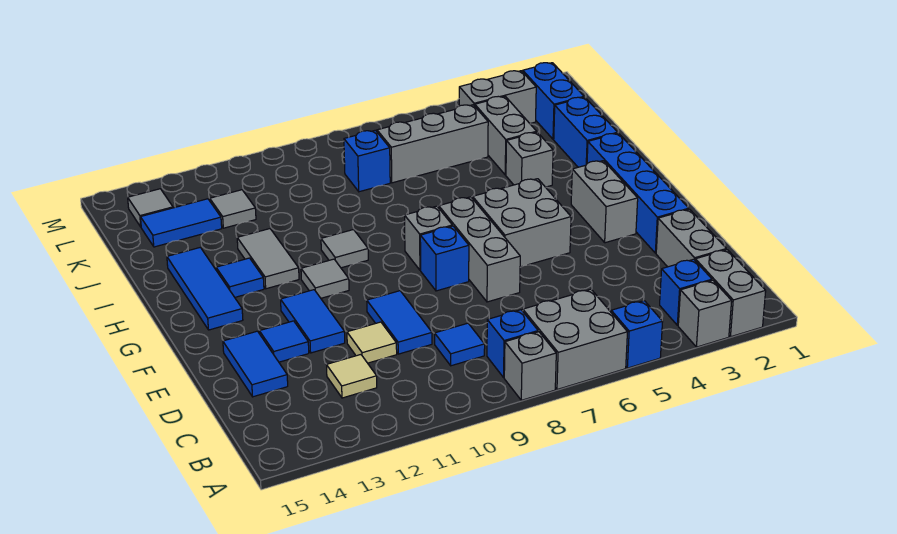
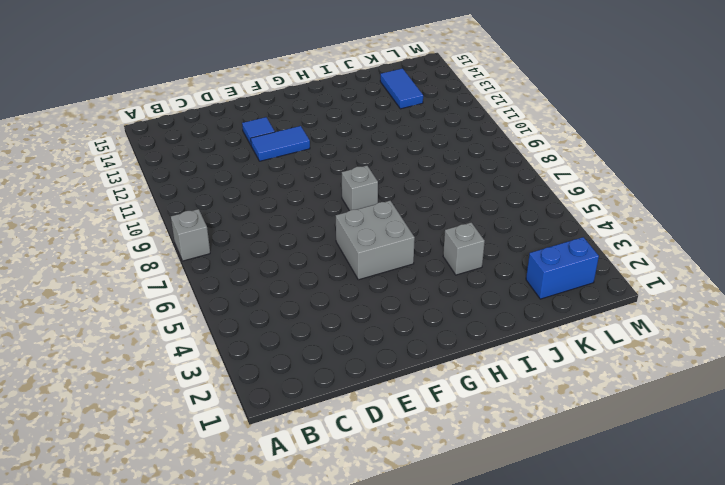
none -> grey brick A2:B2 level 1
none -> grey brick A3 level 1
none -> blue brick A5 level 1
none -> grey brick A6:B7 level 1

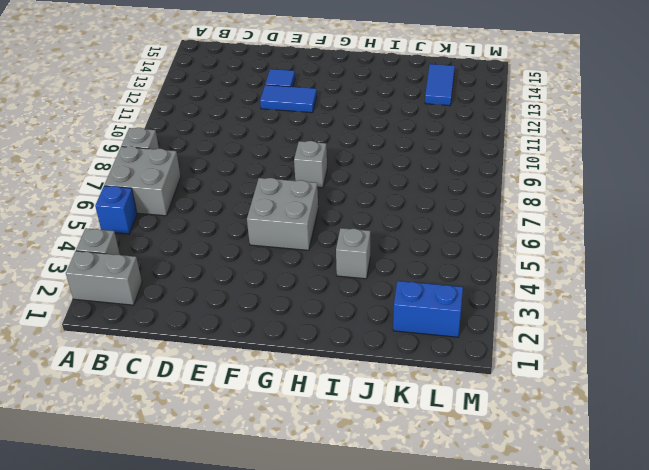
none -> blue brick B3 level 1
none -> blue brick B8 level 1
none -> grey brick C2:D2 level 1
none -> blue tile C9 level 1

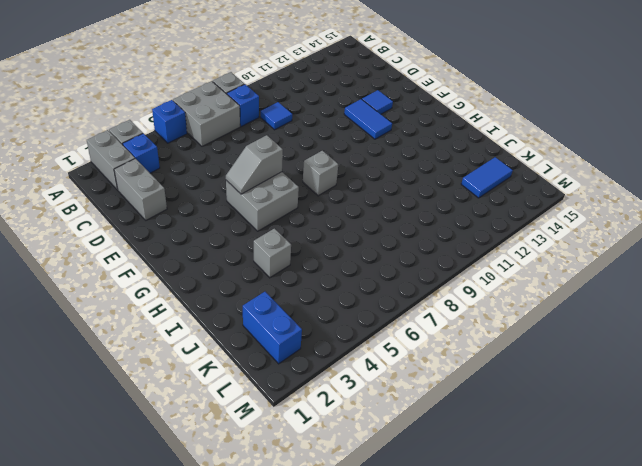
grey slope F5:F6 level 2 top 6 -> none
none -> tan tile C12 level 1
none -> blue tile D10:E10 level 1
none -> tan tile D11 level 1
none -> blue tile D14:E14 level 1

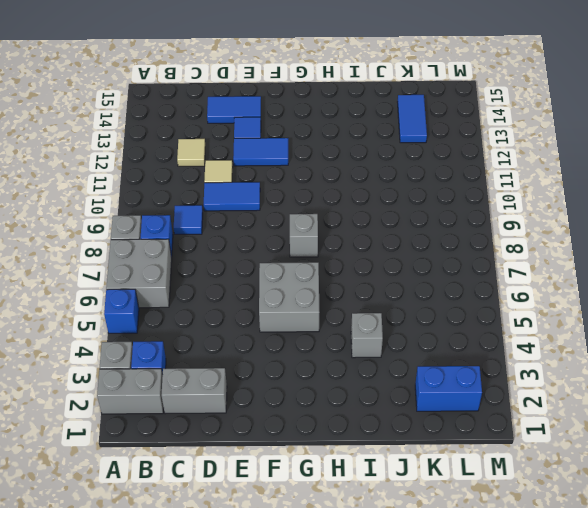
none -> blue brick E2:H2 level 1
none -> grey brick E7:G7 level 1
none -> grey brick F3:G3 level 1
none -> blue brick F8 level 1

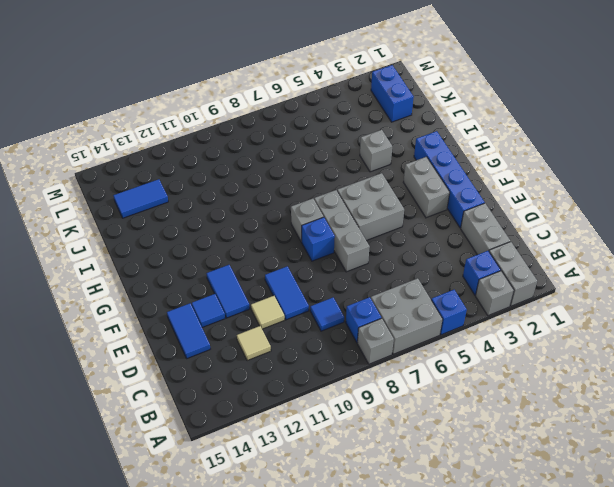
none -> grey tile G11 level 1
none -> blue tile G14:I14 level 1
none -> grey tile H10 level 1
none -> grey tile H12:I12 level 1

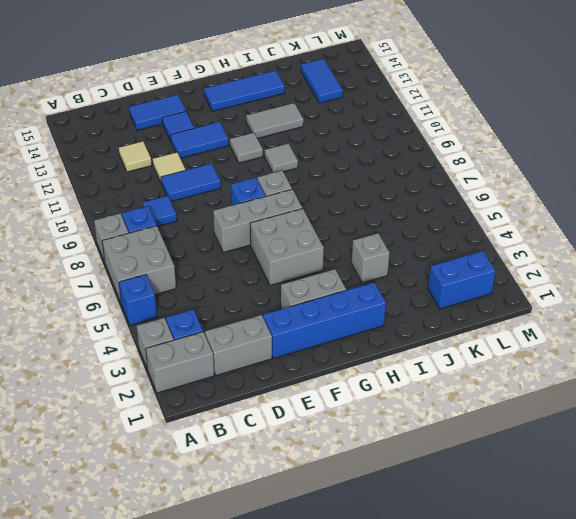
none -> blue tile H13 level 1
none -> blue brick I2:J2 level 1
none -> grey brick J4:K4 level 1
none -> grey brick K5:K7 level 1

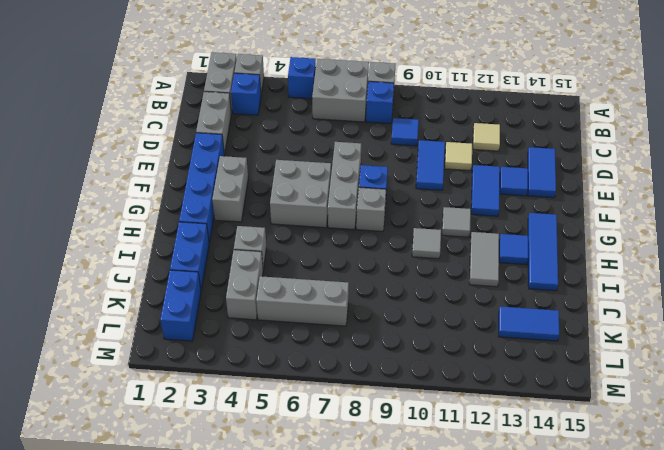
none -> blue brick K8 level 1
none -> grey tile K12 level 1
none -> grey brick L3:L4 level 1
none -> grey tile L14 level 1

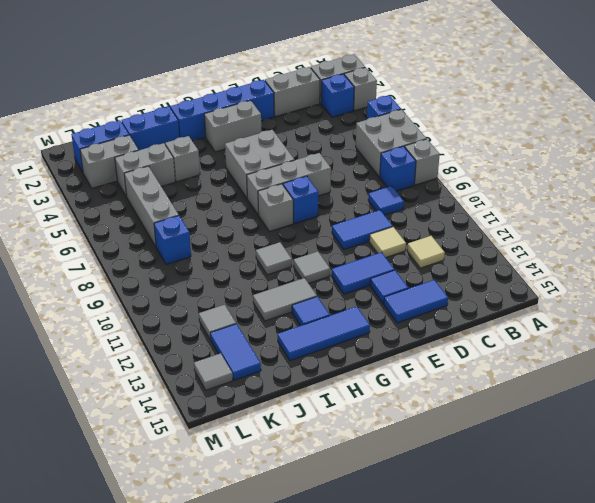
grey brick K3:L3 level 1 -> grey brick L3:L4 level 1

